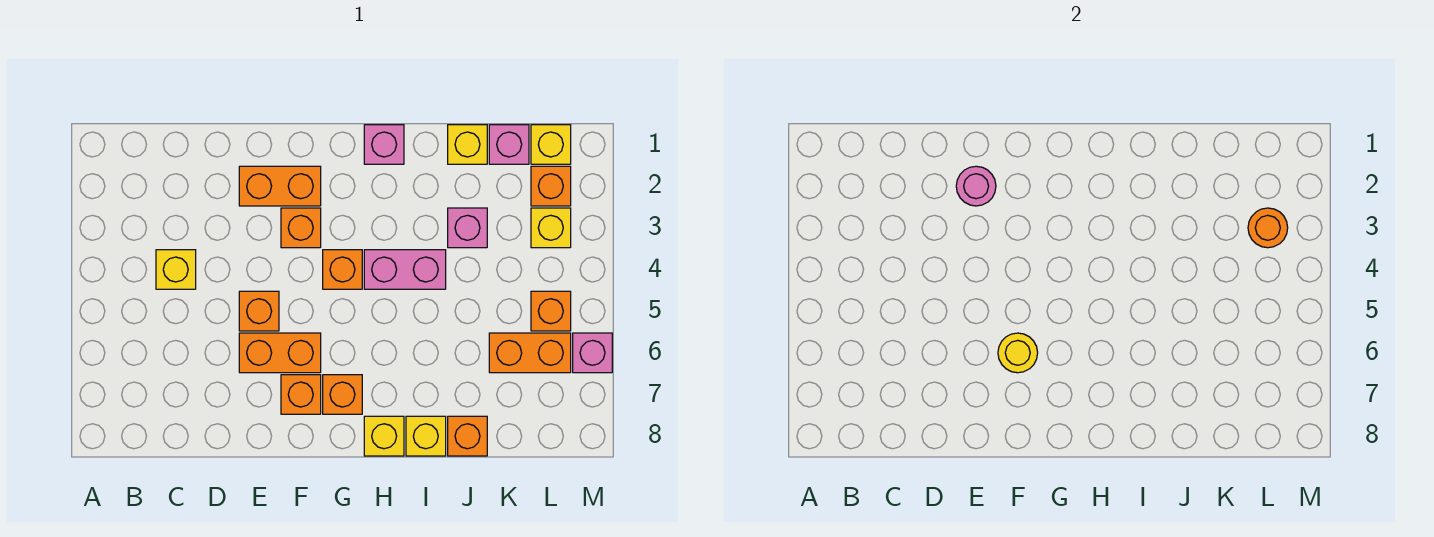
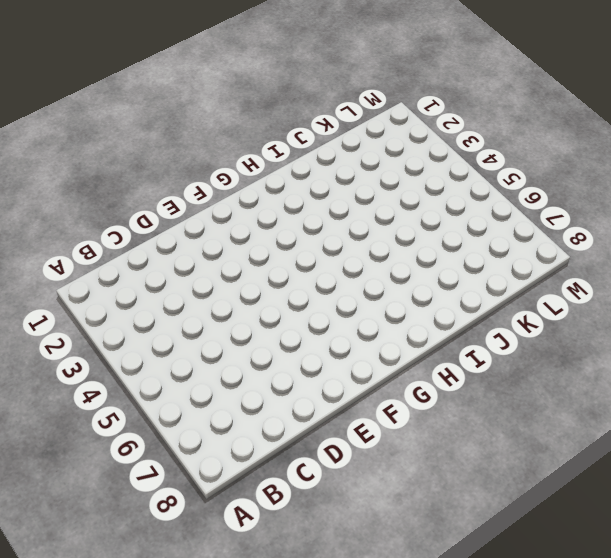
none -> yellow brick C4 level 1
none -> orange brick E2:F2 level 1
none -> orange brick E5 level 1

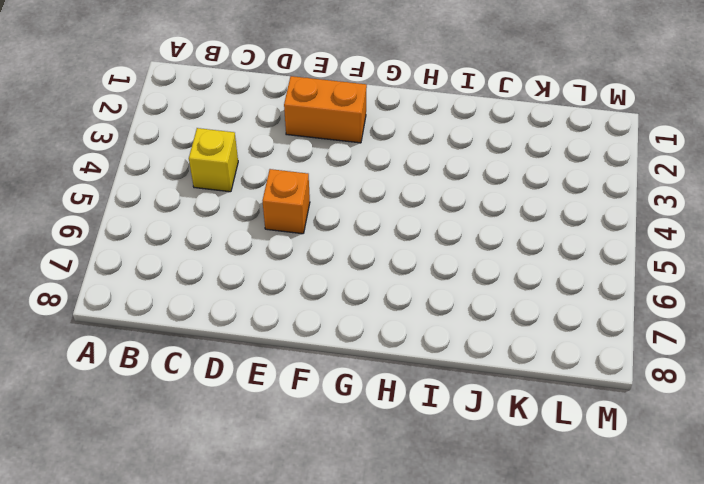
none -> orange brick E6:F6 level 1
none -> orange brick F3 level 1
none -> orange brick F7 level 1

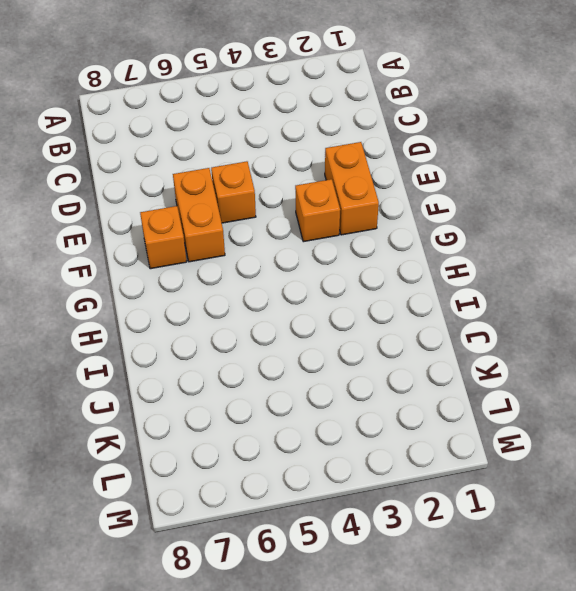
none -> yellow brick C4 level 1
none -> orange brick G4 level 1
none -> orange brick G7 level 1

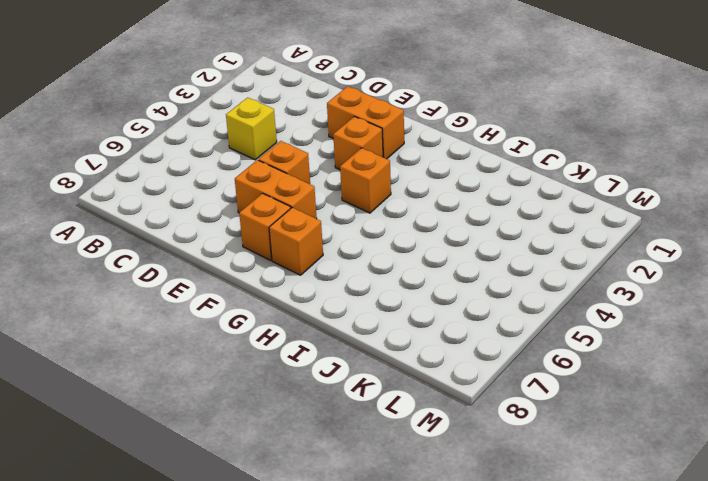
none -> pink brick H1 level 1
none -> pink brick H4:I4 level 1
none -> yellow brick H8 level 1

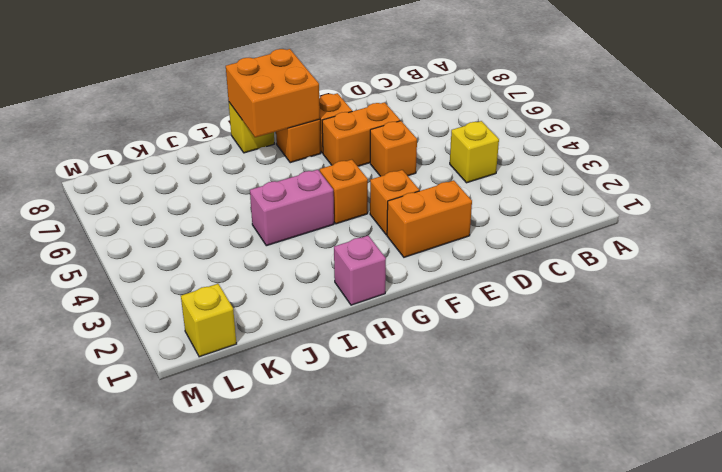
orange brick G7:H8 level 2 -> none
none -> yellow brick I8 level 1
none -> yellow brick J1 level 1
none -> pink brick J3 level 1

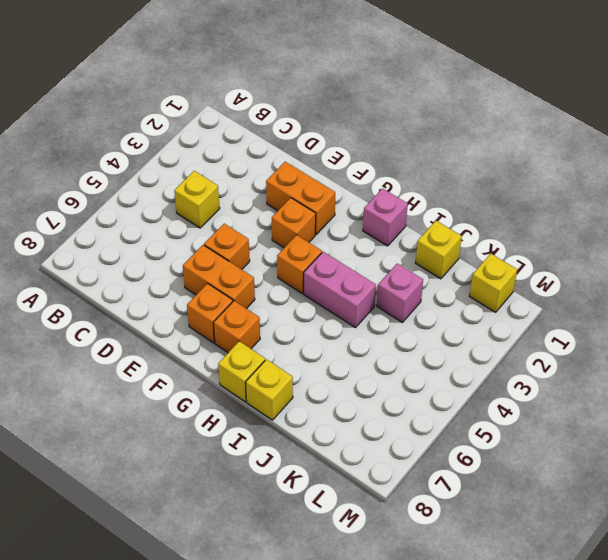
none -> orange brick J8 level 1
none -> pink brick K1 level 1
none -> orange brick K6:L6 level 1

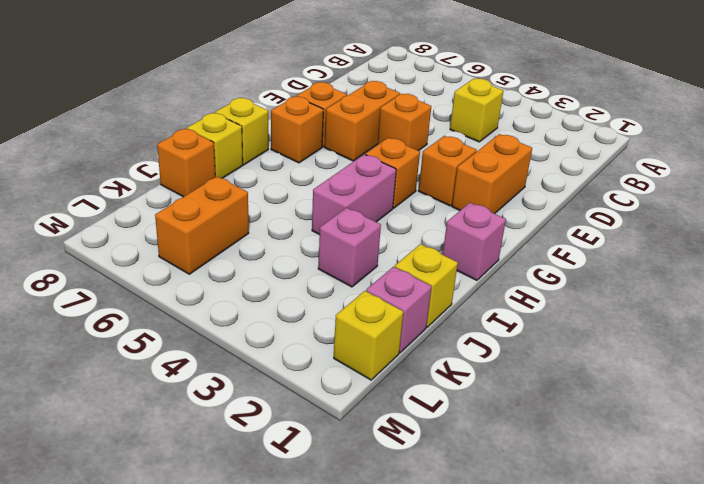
none -> orange brick L2 level 1
none -> yellow brick L3 level 1
none -> orange brick L5 level 1

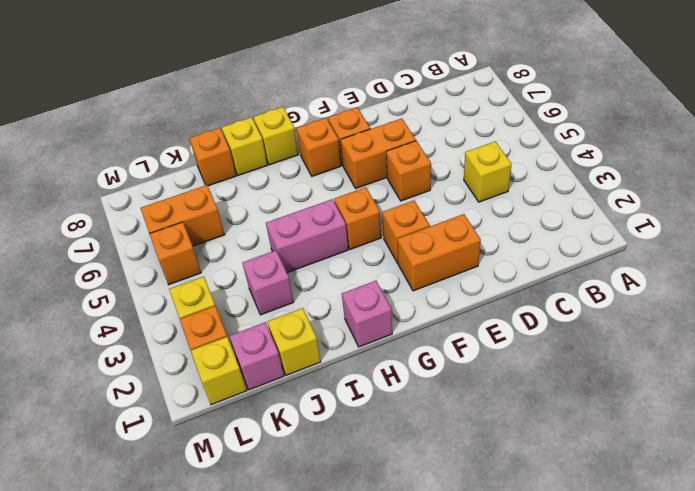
none -> pink brick M6 level 1
none -> pink round brick E2 level 2
none -> yellow round brick F6 level 2

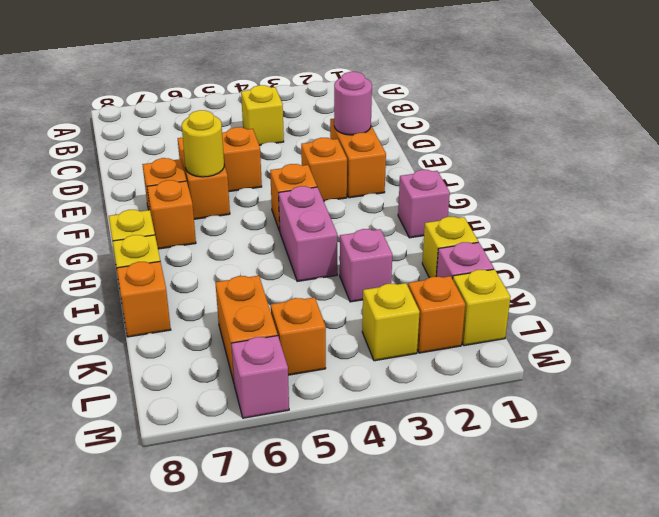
none -> orange round brick L3 level 2

